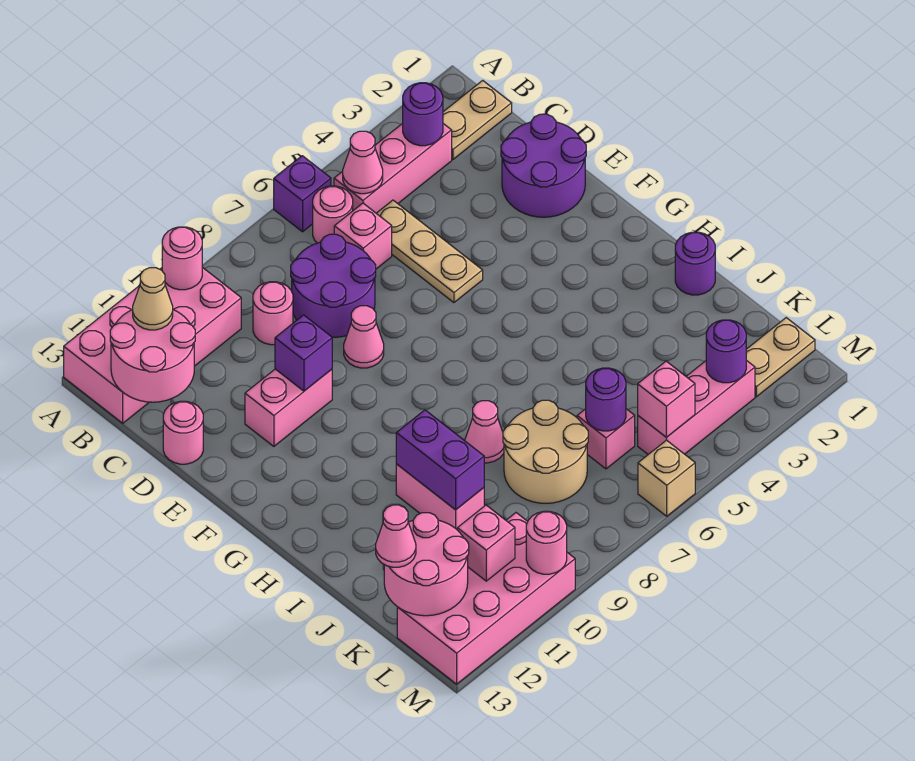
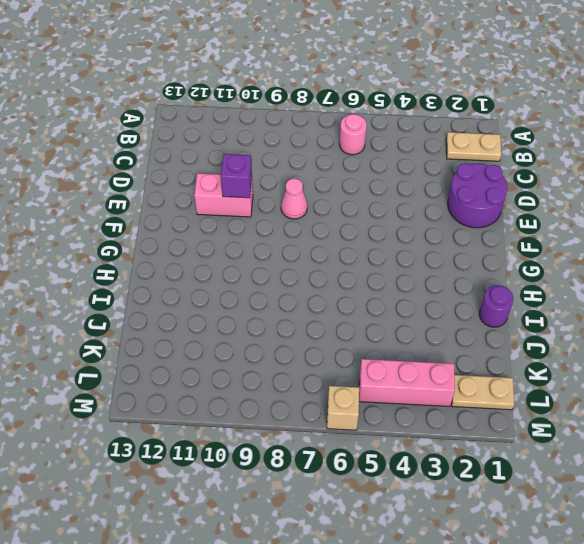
none -> purple brick A6 level 1
none -> pink brick A10:B13 level 1
none -> pink brick B3:B5 level 1
none -> tan plate C5:E5 level 1

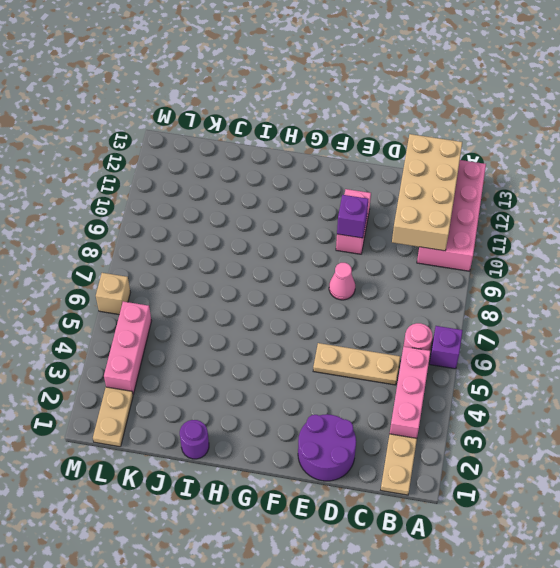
tan brick B10:C13 level 2 -> pink round brick B12:C13 level 2
none -> pink brick C6 level 1
none -> purple round brick C7:D8 level 1
none -> pink round brick C9 level 1
none -> pink round brick D13 level 1

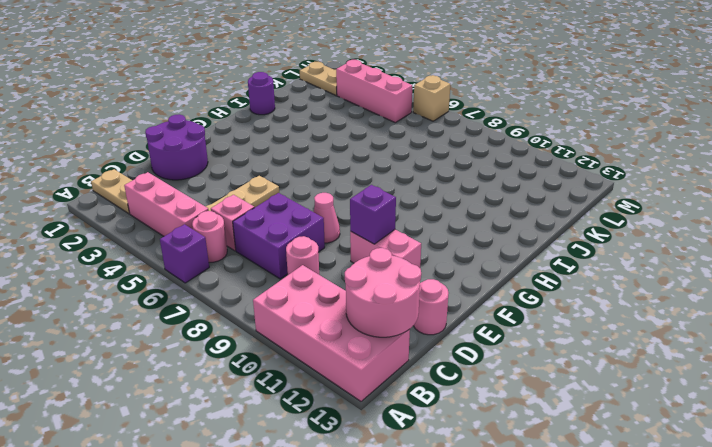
purple brick C7:D8 level 1 -> purple round brick C7:D8 level 1
none -> pink cone I8 level 1
none -> pink brick I10:J10 level 1
none -> tan round brick J7:K8 level 1
none -> pink brick K6 level 1

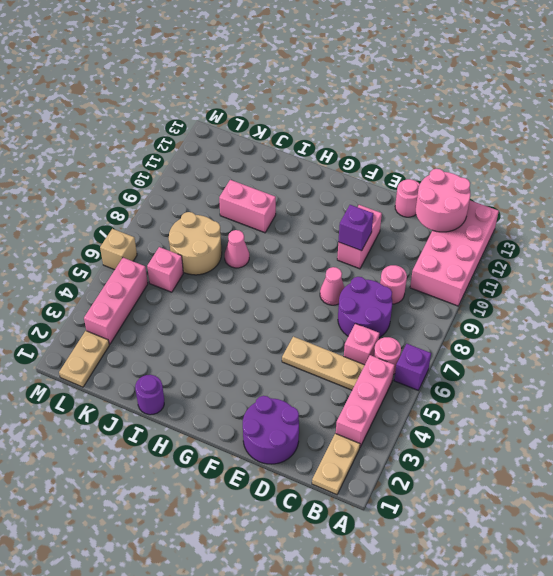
none -> pink brick L10:M13 level 1
none -> pink round brick A10 level 2
none -> purple round brick B3 level 2
none -> pink cone B5 level 2

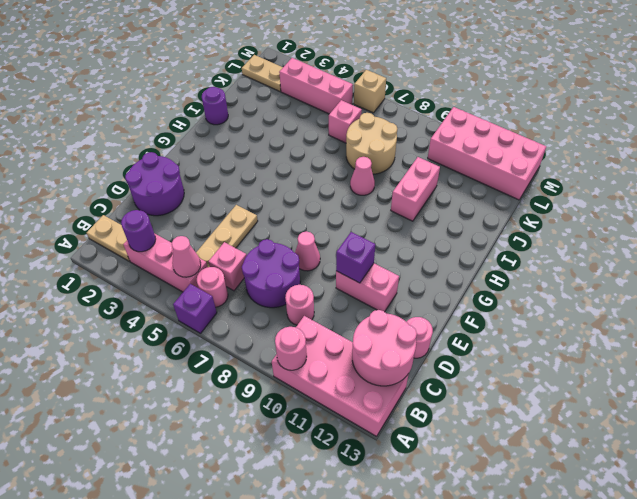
none -> purple brick I10:J10 level 2
none -> purple round brick K6 level 2
none -> pink round brick K12:L13 level 2
none -> purple round brick L3 level 2

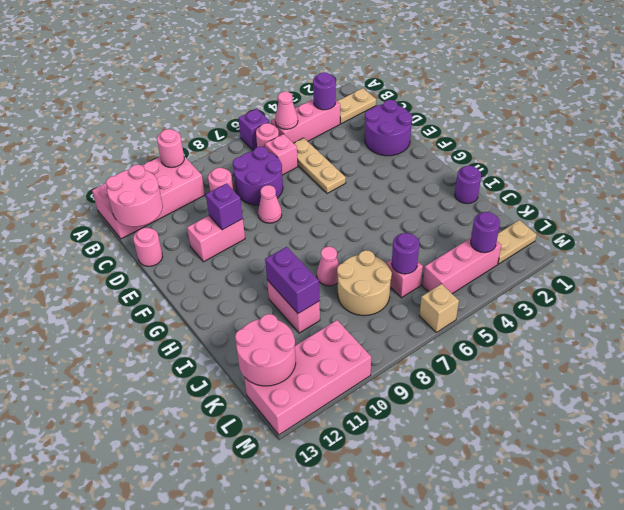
none -> pink brick L5 level 2
none -> pink brick L11 level 2
none -> pink round brick M10 level 2
none -> tan cone B12 level 3

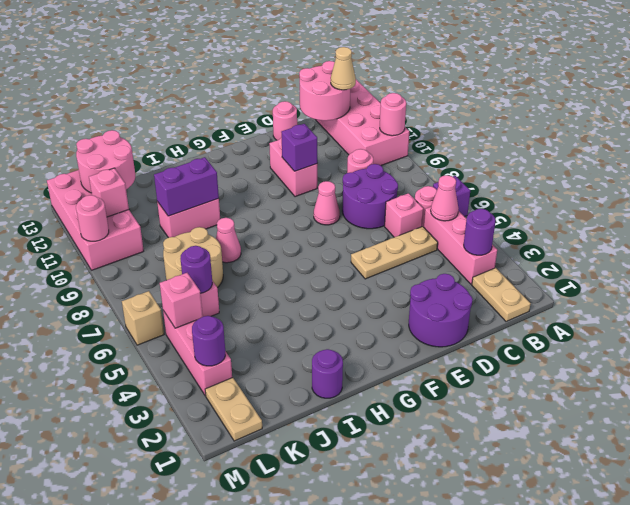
none -> pink cone K13 level 3

